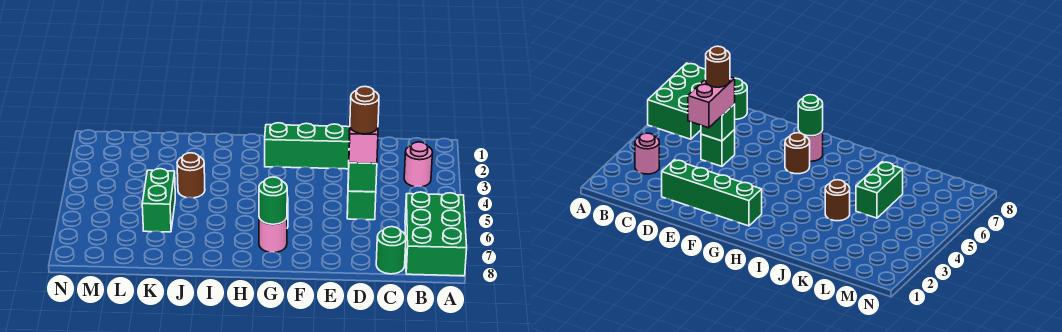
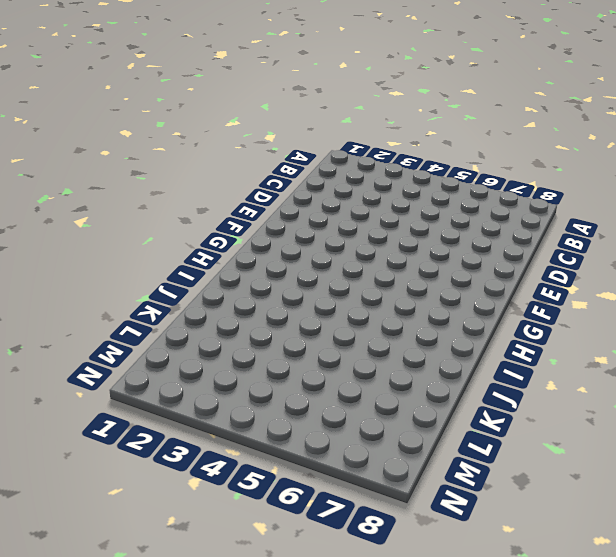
none -> green brick A6:B8 level 1
none -> pink round brick B3 level 1
none -> green round brick C8 level 1

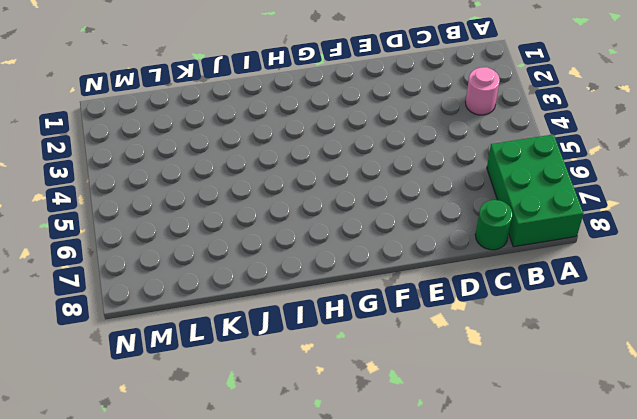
none -> green brick D2:G2 level 1
none -> green brick D5 level 1
none -> brown round brick G6 level 1

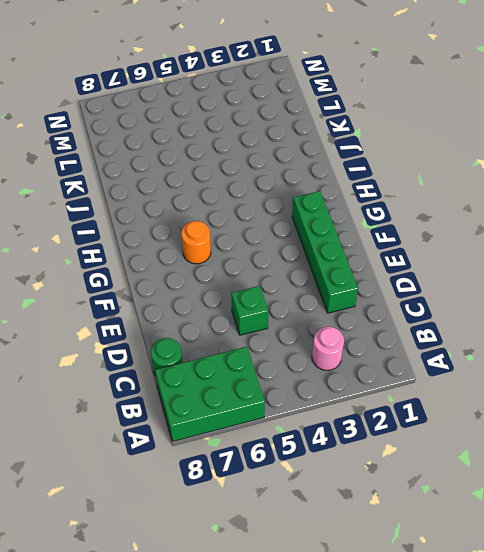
orange round brick G6 level 1 -> brown round brick G6 level 1
none -> pink round brick G7 level 1
none -> brown round brick J4 level 1
none -> green brick K5:K6 level 1

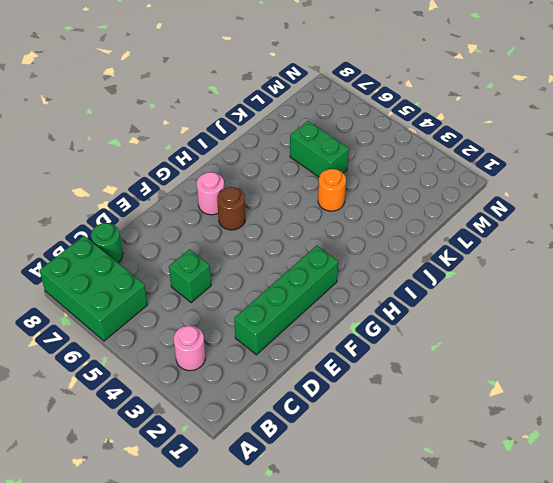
orange round brick J4 level 1 -> brown round brick J4 level 1
none -> green brick D5 level 2
none -> green round brick G7 level 2
none -> pink brick D4:D5 level 3

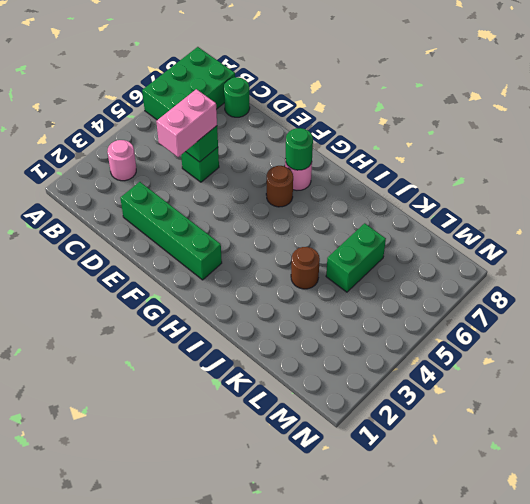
none -> brown round brick D5 level 4

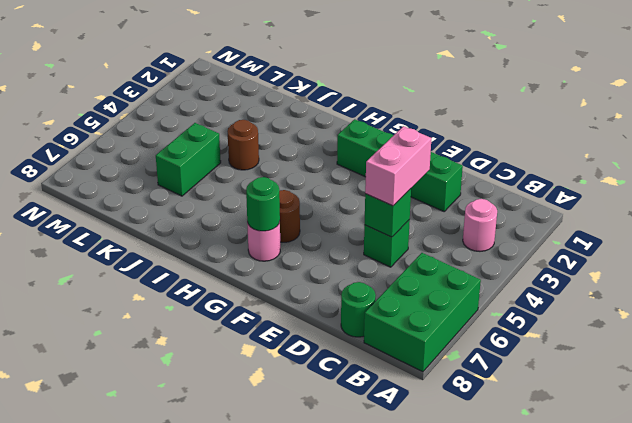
none -> brown round brick D5 level 4

